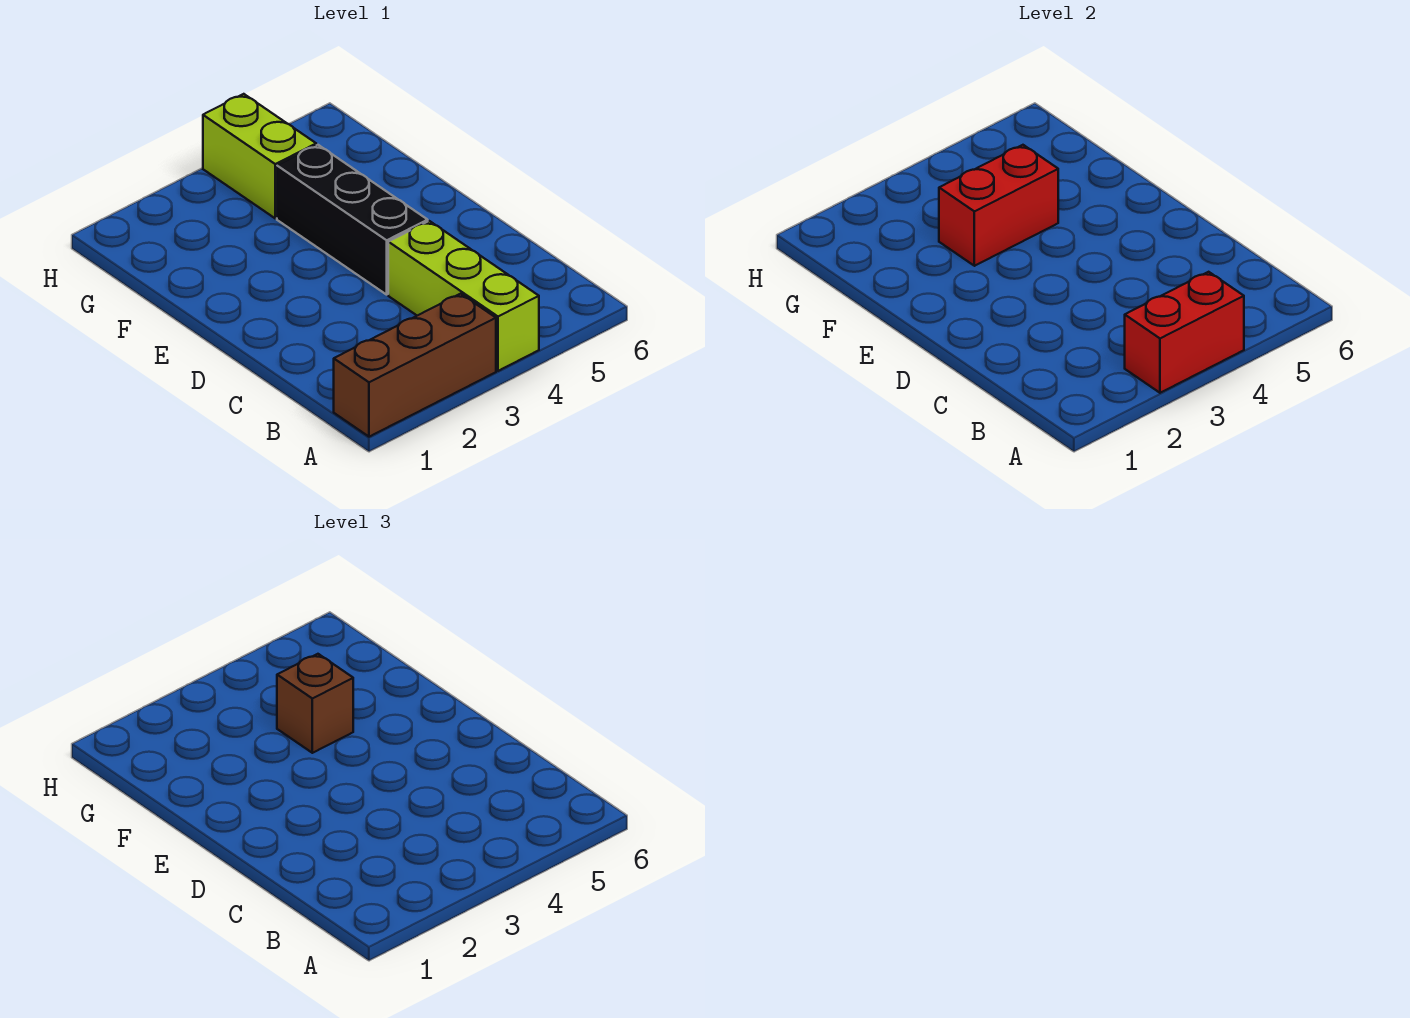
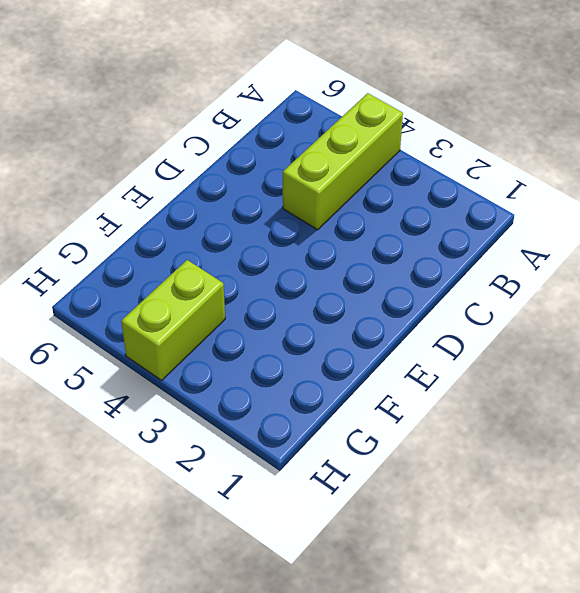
none -> brown brick A1:A3 level 1
none -> black brick D4:F4 level 1

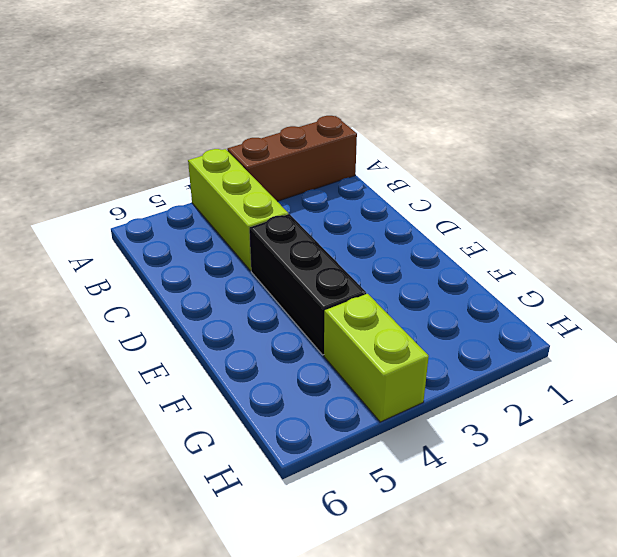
none -> red brick A3:A4 level 2
none -> red brick F3:F4 level 2

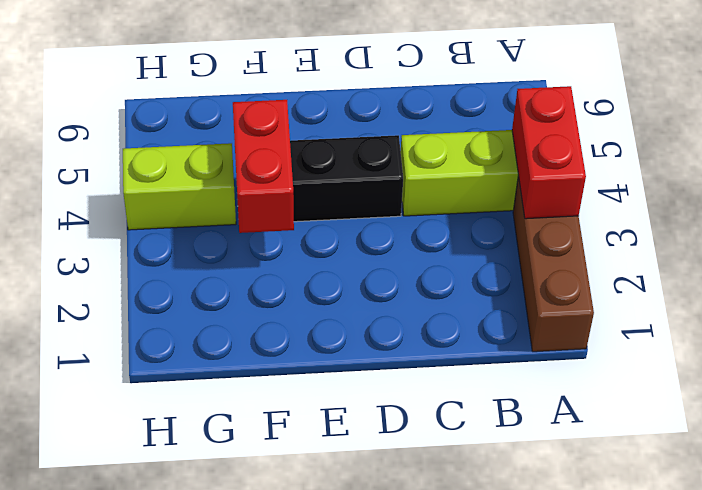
none -> brown brick F4 level 3

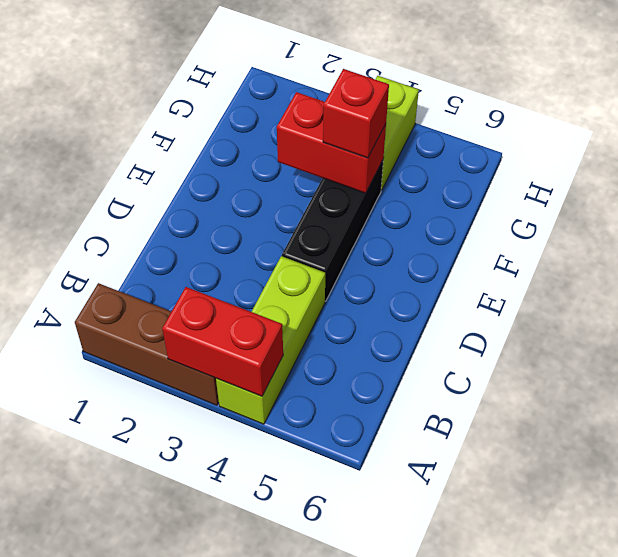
red brick F4 level 3 -> brown brick F4 level 3

